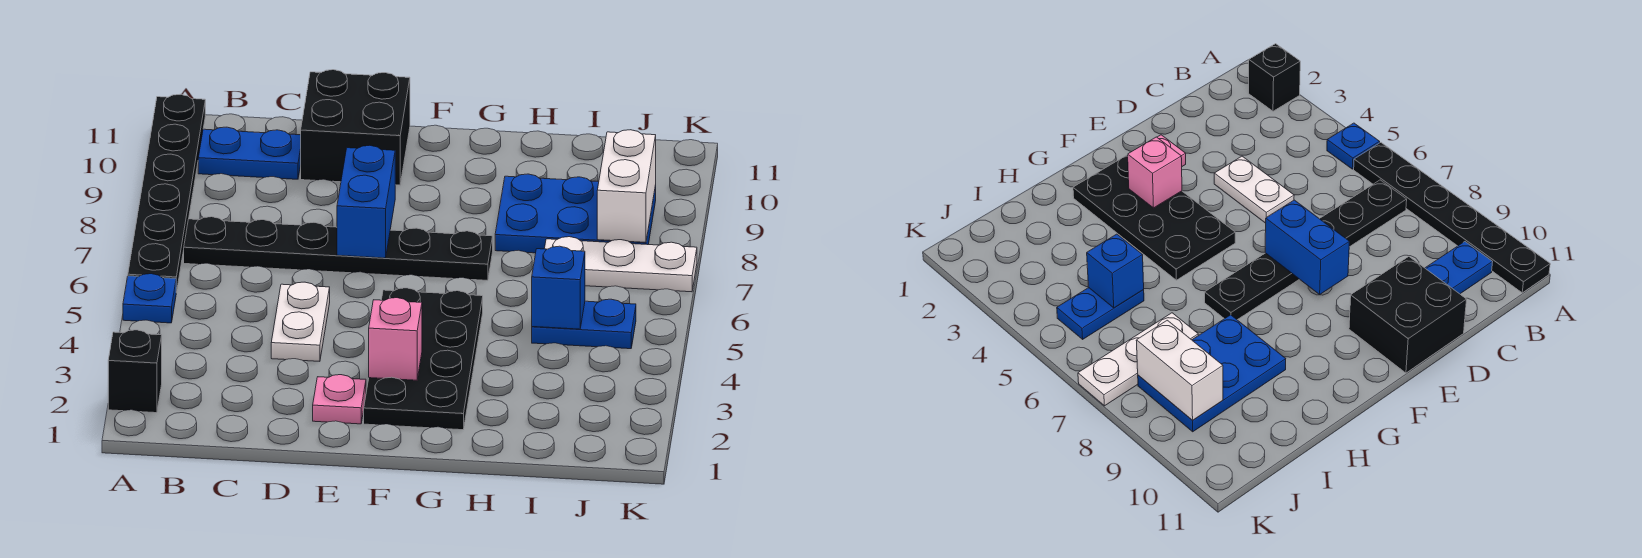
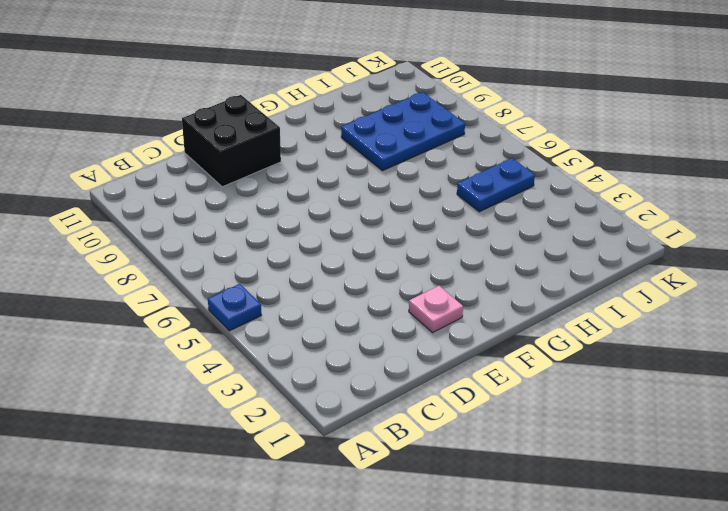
none -> black brick A2 level 1
none -> black plate A6:A11 level 1
none -> black plate B7:G7 level 1

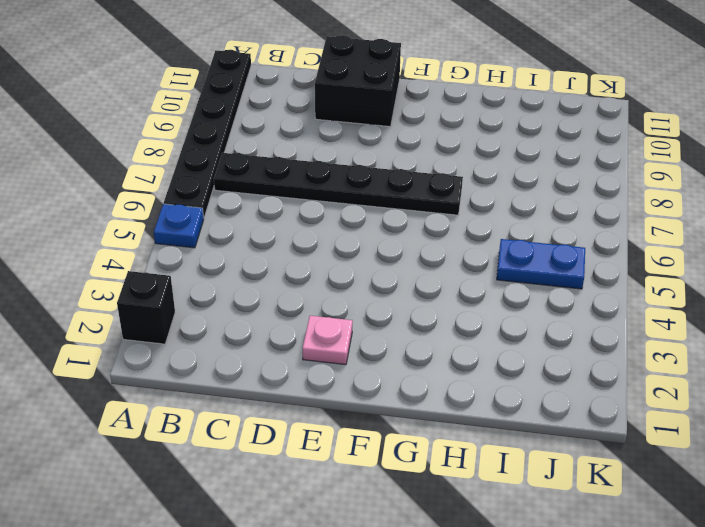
none -> blue plate B10:C10 level 1
none -> white plate D4:D5 level 1
none -> black plate F2:G5 level 1

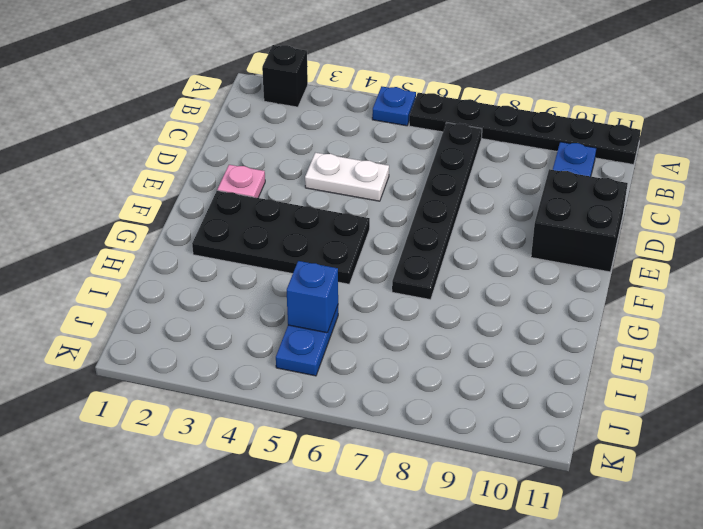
none -> blue plate H8:J9 level 1
none -> white plate I7:K7 level 1
none -> blue brick E7:E8 level 2

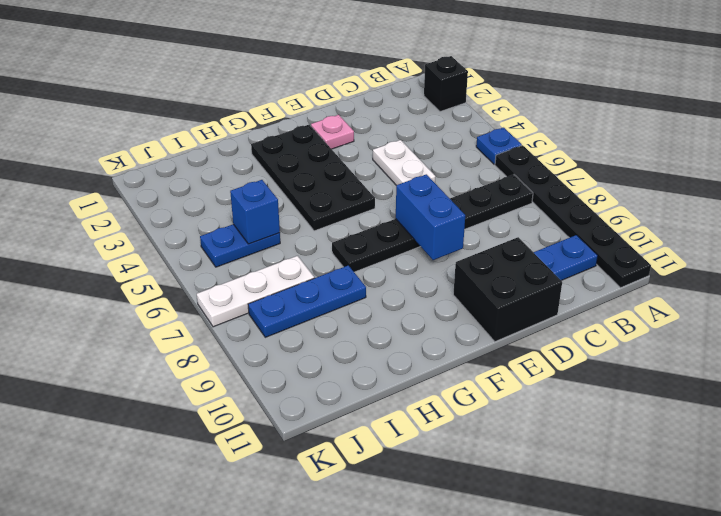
blue plate H8:J8 level 1 -> blue plate H8:J9 level 1
none -> pink brick F3 level 2
none -> white brick J8:J9 level 2

